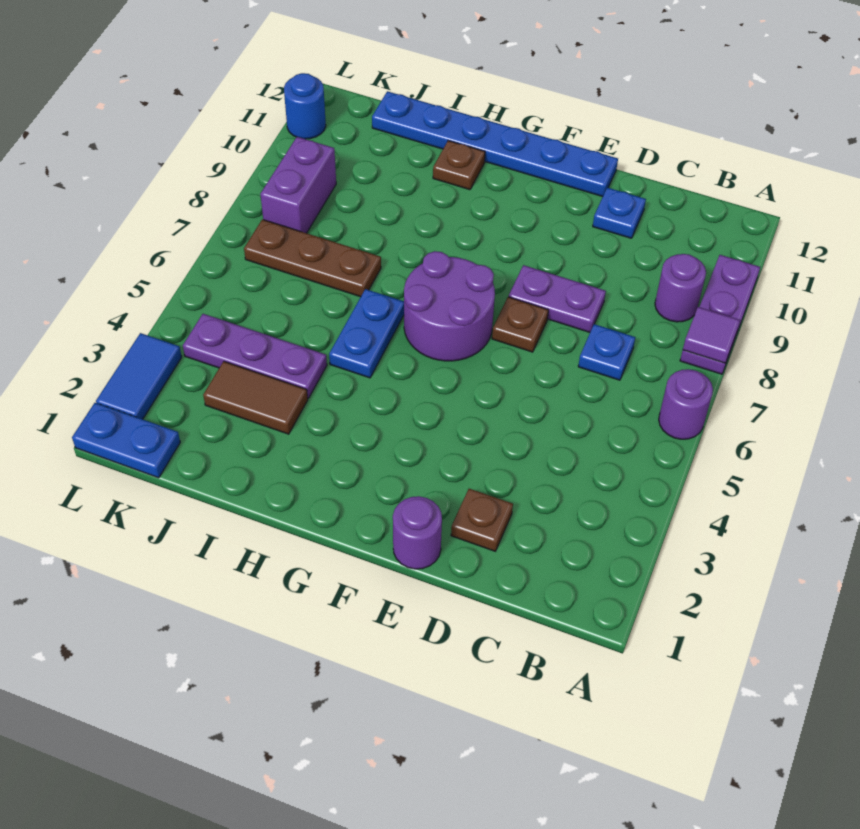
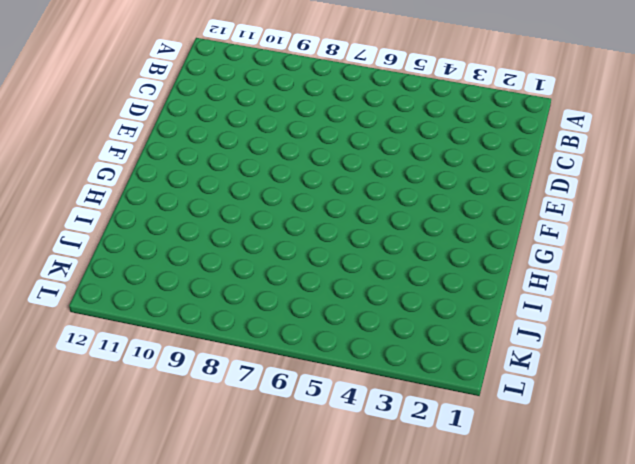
none -> purple round brick A6 level 1
none -> purple plate A8:A10 level 1
none -> purple round brick B9 level 1

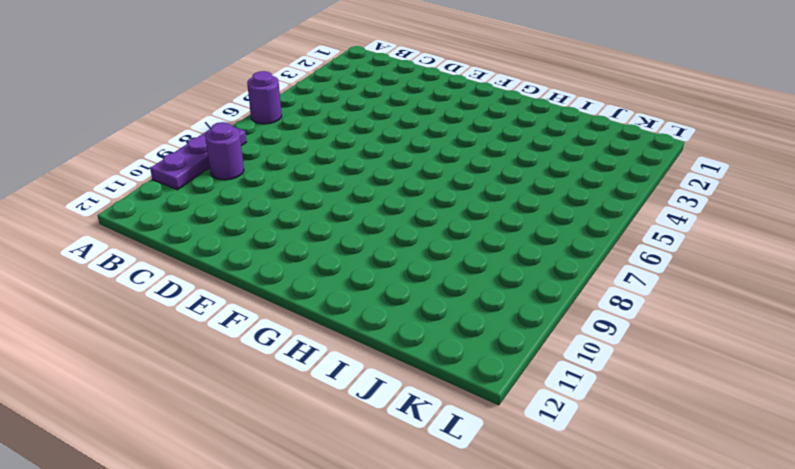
none -> blue plate C7 level 1
none -> brown plate D2 level 1
none -> purple plate D8:E8 level 1

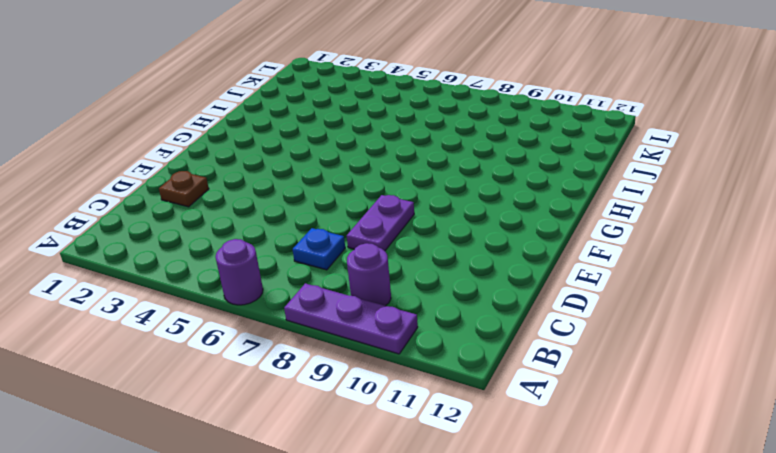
none -> blue plate D11 level 1
none -> purple round brick E1 level 1
none -> brown plate E7 level 1

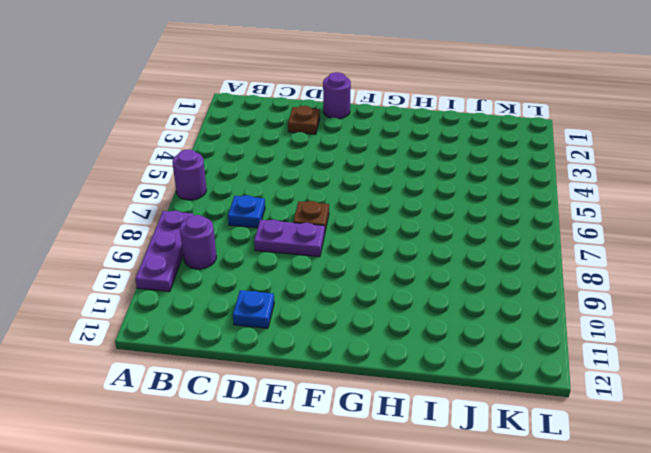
none -> blue plate E12:J12 level 1
none -> purple round brick F6:G7 level 1
none -> blue plate H5:H6 level 1

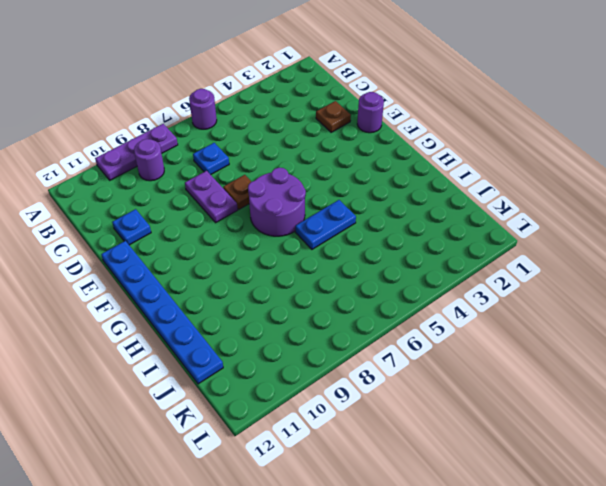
none -> brown plate H11 level 1
none -> brown tile I3:J3 level 1
none -> purple plate I4:K4 level 1

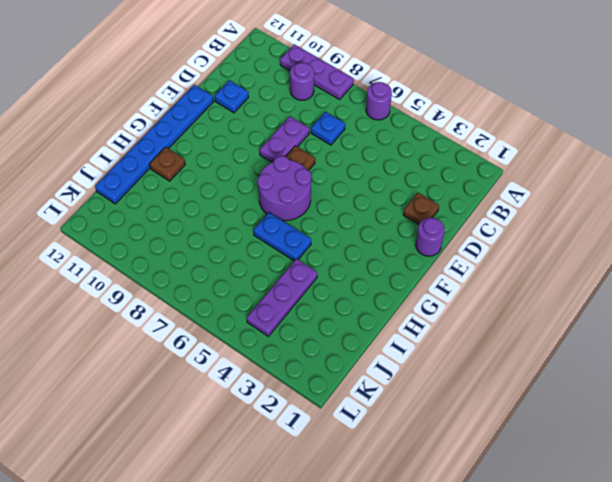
none -> brown tile I3:J3 level 1
none -> brown plate I7:K7 level 1
none -> blue plate K1:L1 level 1

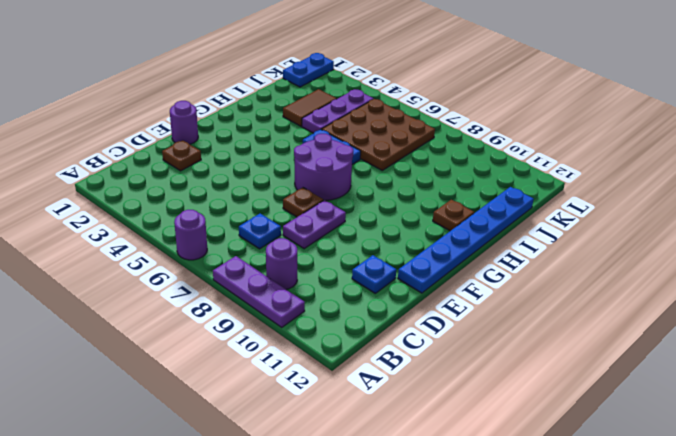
brown plate I5:K7 level 1 -> brown plate I7:K7 level 1
none -> purple brick K8:K9 level 1
none -> blue tile L2:L3 level 1
none -> blue round brick L11 level 1

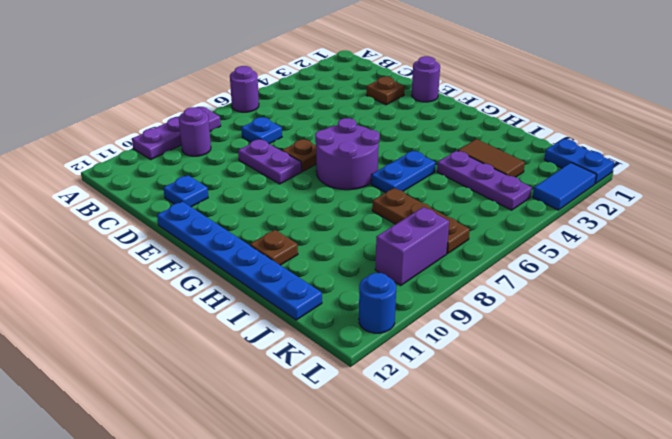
none -> purple tile A8 level 2

